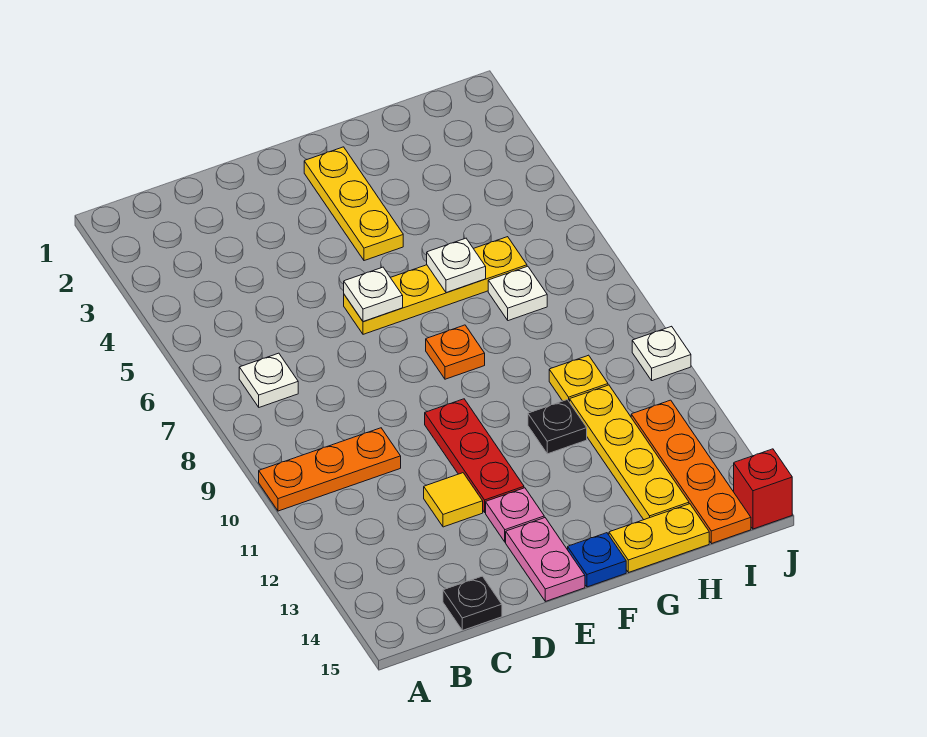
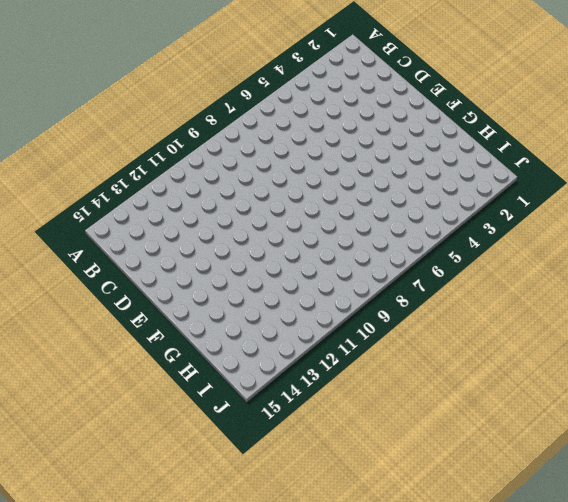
none -> orange plate A10:C10 level 1
none -> white plate B7 level 1
none -> black plate C15 level 1

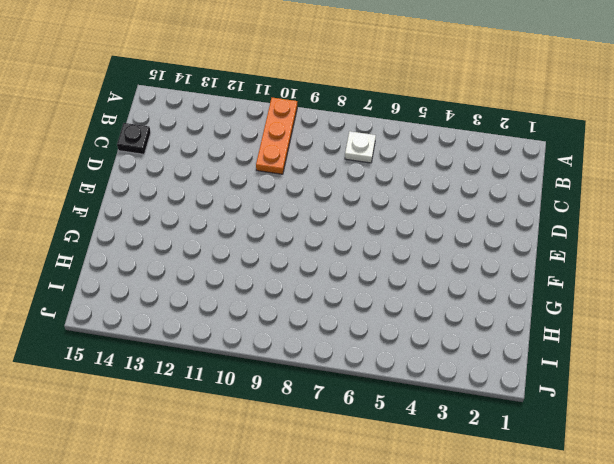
none -> yellow tile D12 level 1
none -> yellow plate E6:H6 level 1
none -> red plate E10:E12 level 1

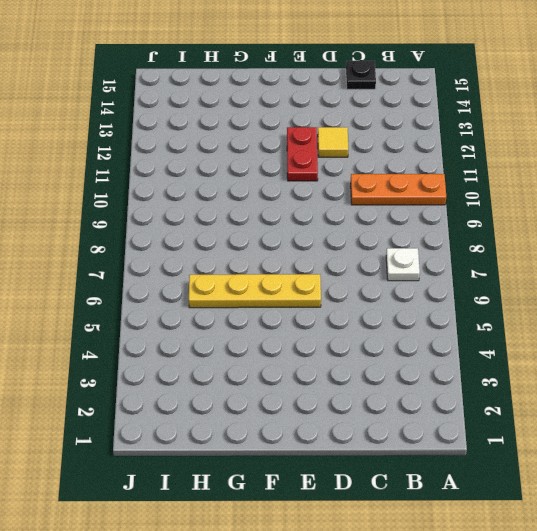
red plate E11:E12 level 1 -> red plate E10:E12 level 1
none -> pink plate E13 level 1
none -> pink plate E14:E15 level 1
none -> yellow plate F2:F4 level 1

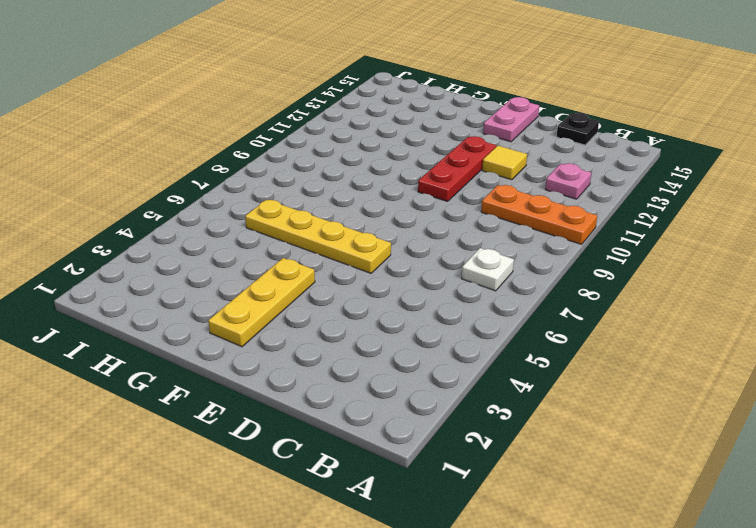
pink plate B12 level 1 -> pink plate E13 level 1
none -> orange plate F8 level 1
none -> blue plate F15 level 1
none -> black plate G11 level 1

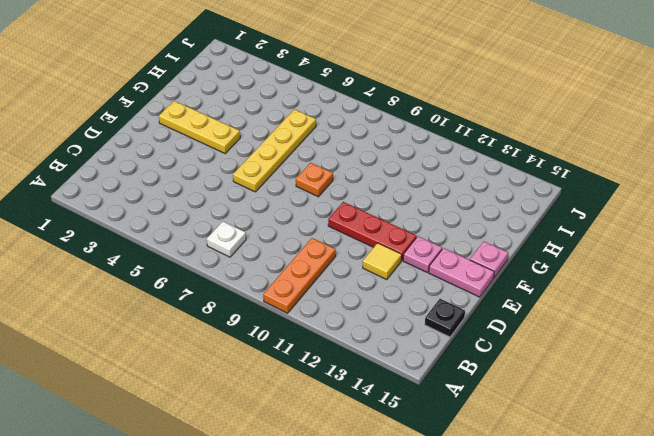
pink plate F15 level 1 -> blue plate F15 level 1
none -> black plate G11 level 1
none -> yellow plate G15:H15 level 1
none -> white plate H7 level 1

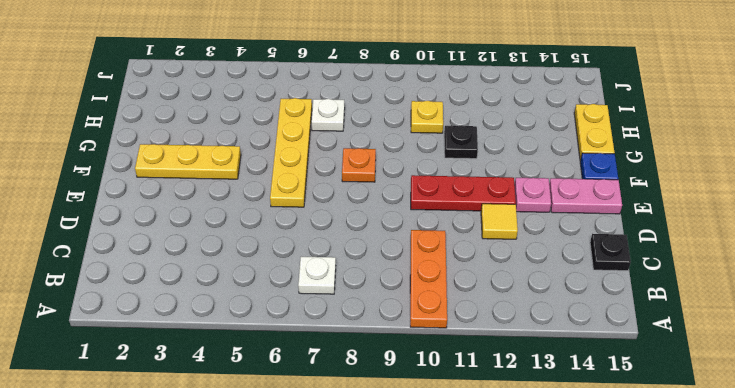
none -> yellow plate H11:H14 level 1
none -> orange plate I12:I15 level 1
none -> white plate J10 level 1

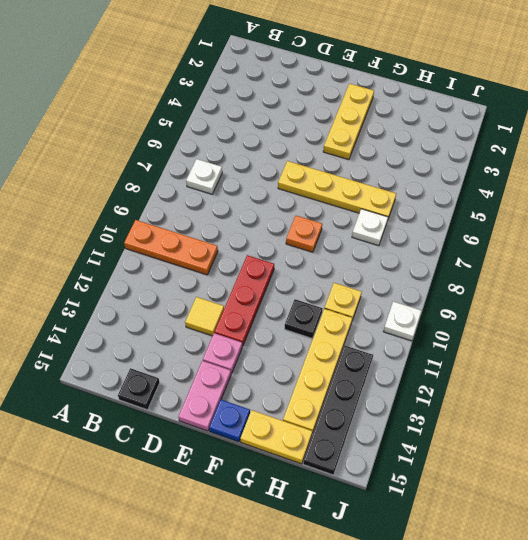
black plate I12:I15 level 1 -> orange plate I12:I15 level 1
none -> red brick J15 level 1
none -> white plate E6 level 2
none -> white plate G6 level 2

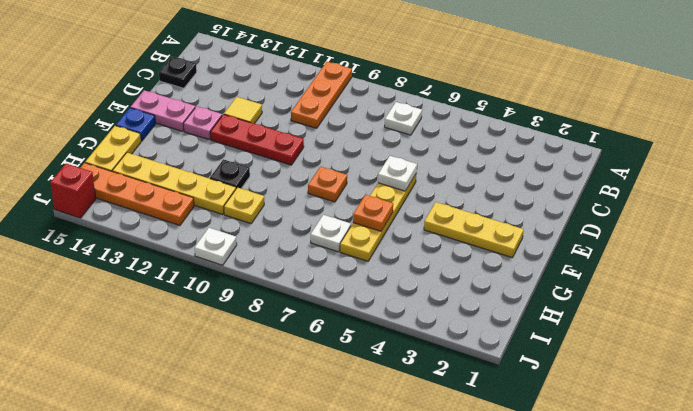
orange plate G6 level 2 -> white plate G6 level 2

